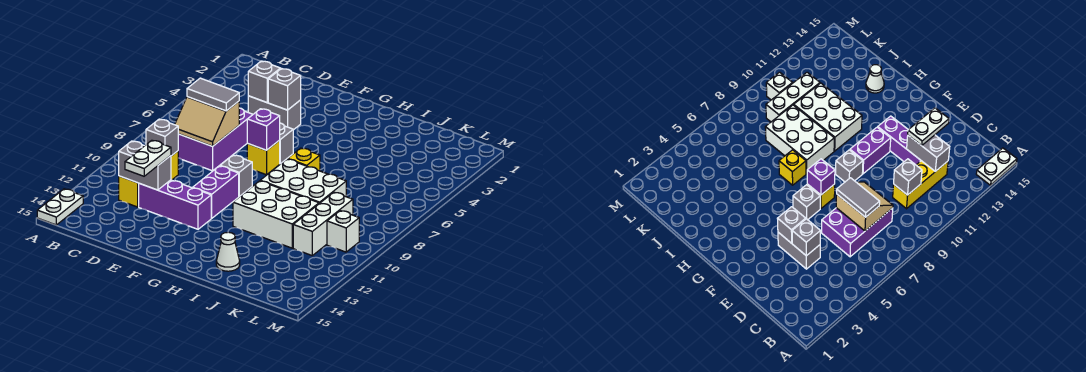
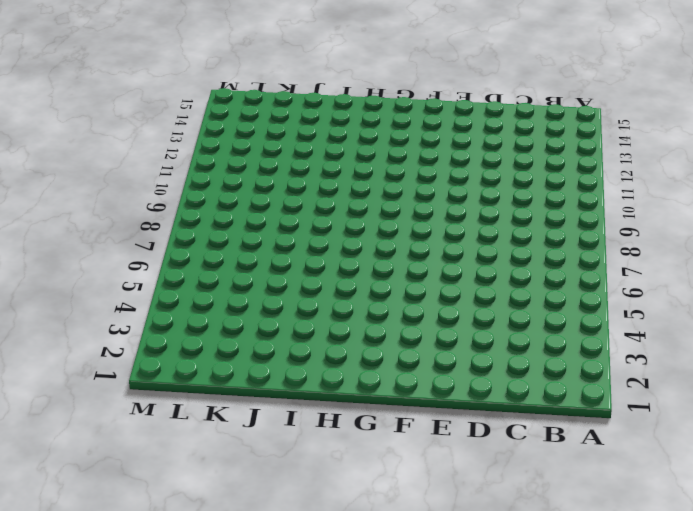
none -> white plate A14:A15 level 1
none -> purple brick C6:D8 level 1
none -> yellow brick C10:C12 level 1

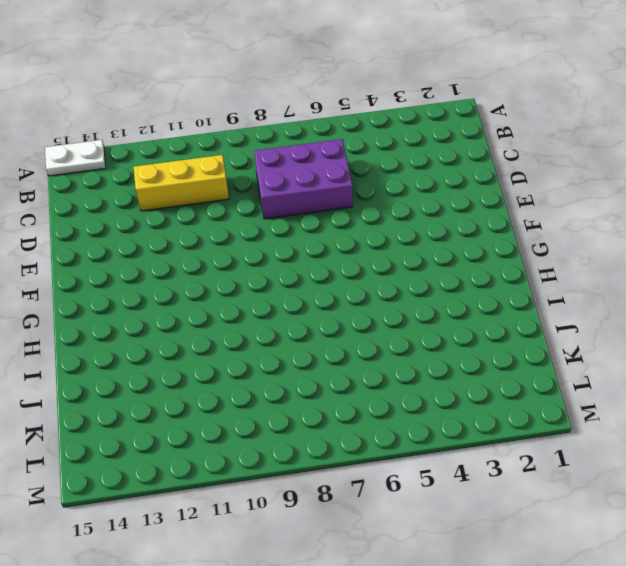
none -> grey brick D4:E4 level 1
none -> purple brick D12:F12 level 1
none -> grey brick F6 level 1

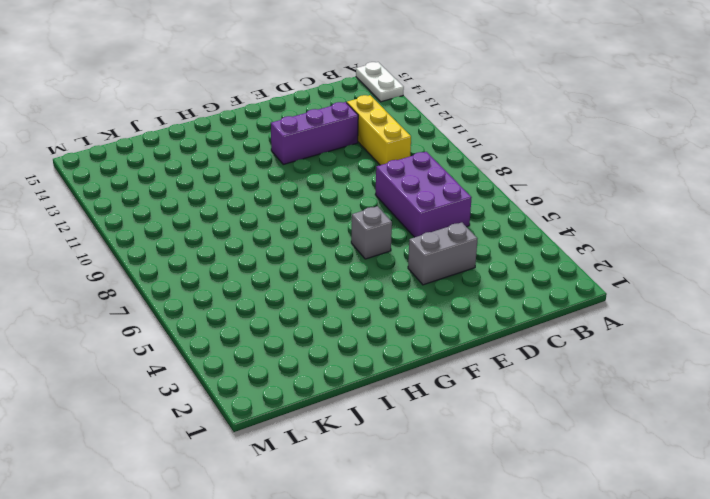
none -> yellow brick F7 level 1
none -> grey brick F9 level 1
none -> purple brick F10:F11 level 1

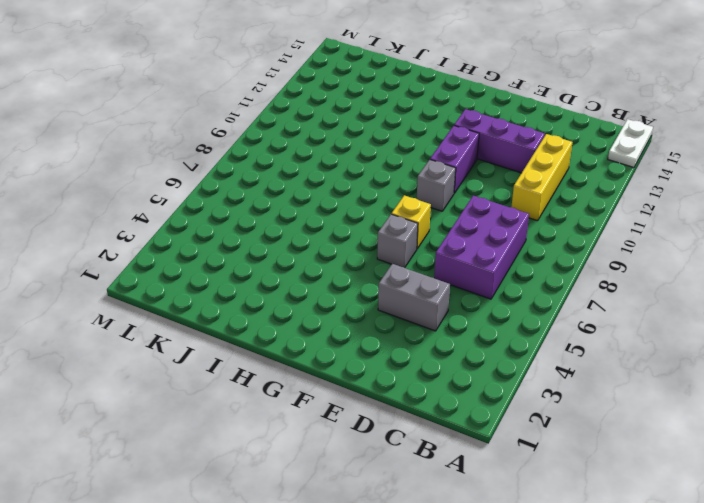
none -> yellow brick H7 level 1
none -> white brick H8:J9 level 1
none -> white brick H10:J11 level 1

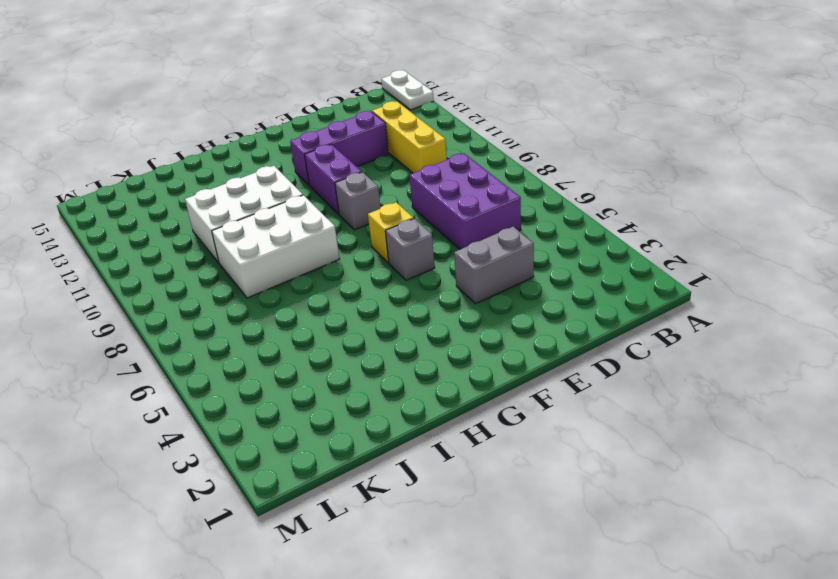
none -> yellow brick H7 level 1
none -> white cone I14 level 1
none -> white brick K9:K11 level 1

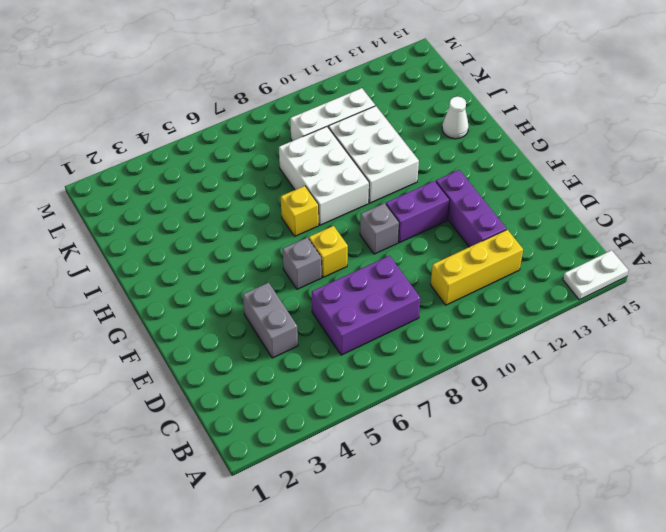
none -> white brick L10 level 1
none -> tan slope C7:D8 level 2 top 7
none -> grey brick C10 level 2

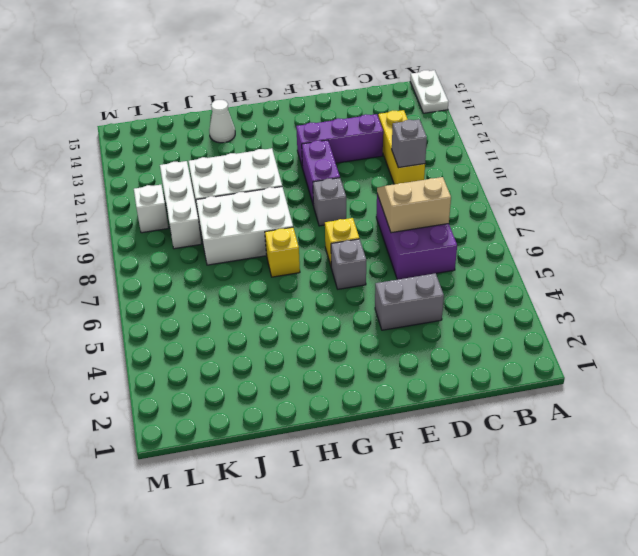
none -> grey brick C12:D12 level 2
none -> grey brick D4 level 2
none -> grey brick E4 level 2

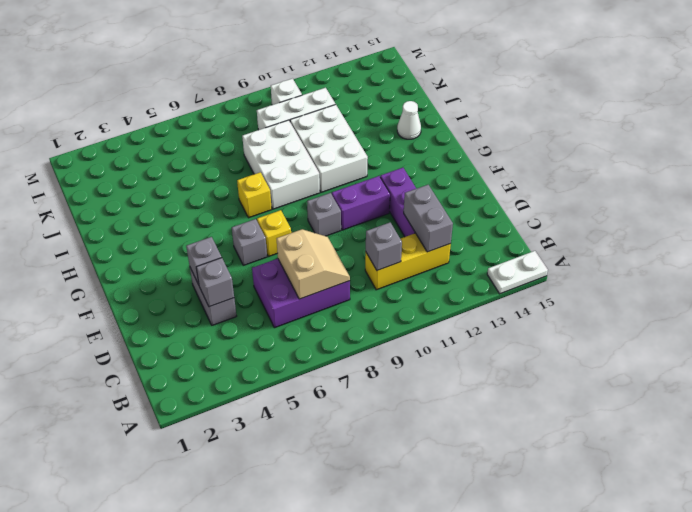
none -> purple brick F7 level 2
none -> grey tile C7:D7 level 3
none -> white plate D12:D13 level 3

